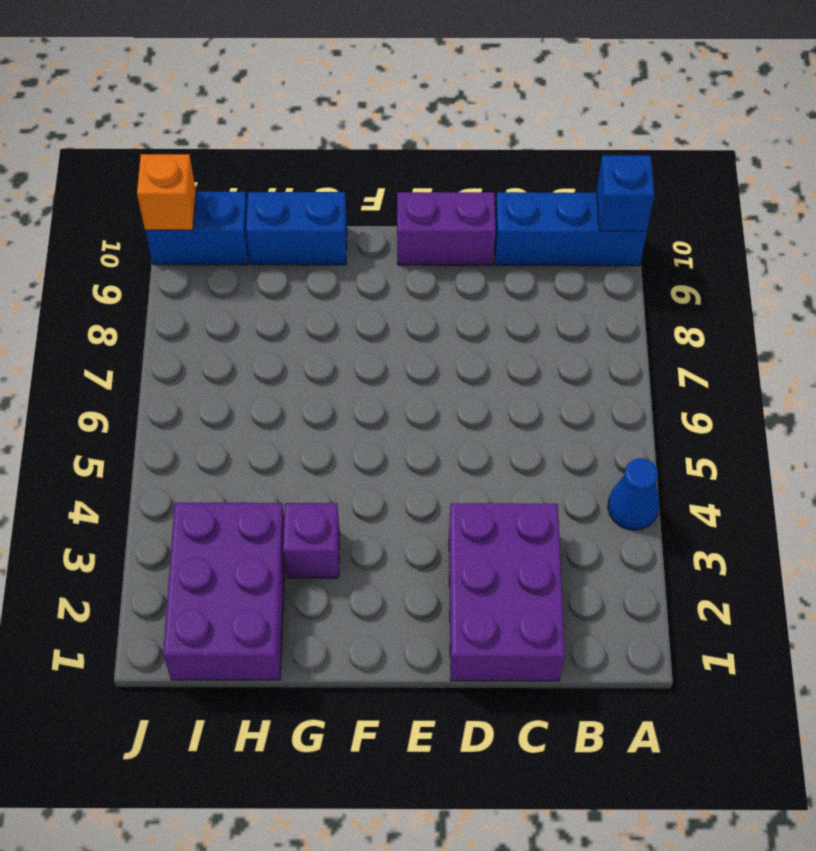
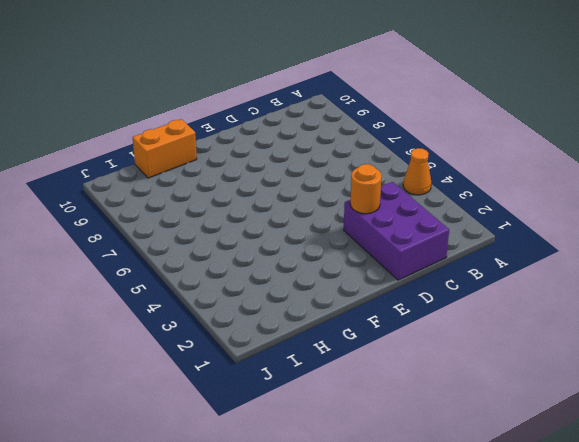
orange cone A4 level 1 -> blue cone A4 level 1
orange round brick D3 level 2 -> none
orange brick G10:H10 level 1 -> blue brick G10:H10 level 1
none -> blue brick A10:C10 level 1
none -> purple brick D10:E10 level 1

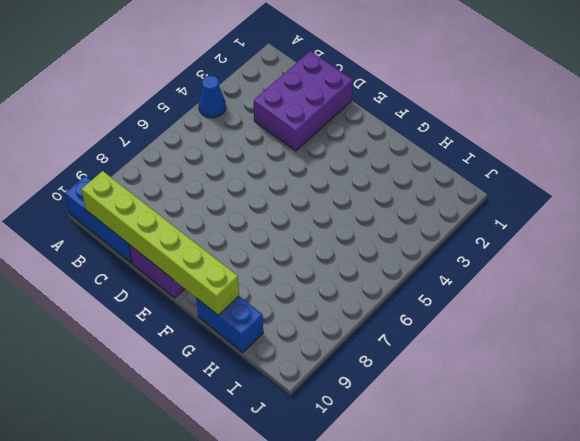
lime brick B10:G10 level 2 -> none
none -> purple brick G3 level 1
none -> purple brick H1:I3 level 1

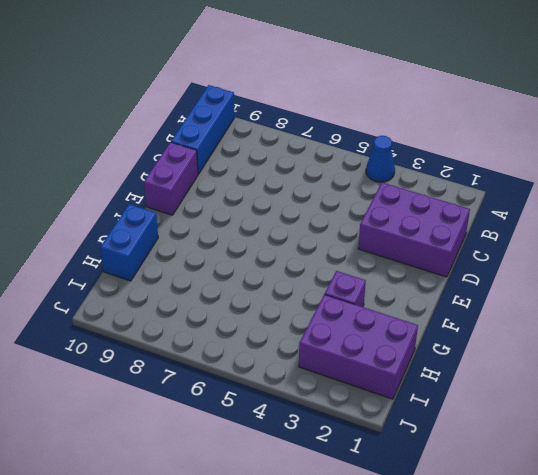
none -> blue brick I10:J10 level 1
none -> blue brick A10 level 2

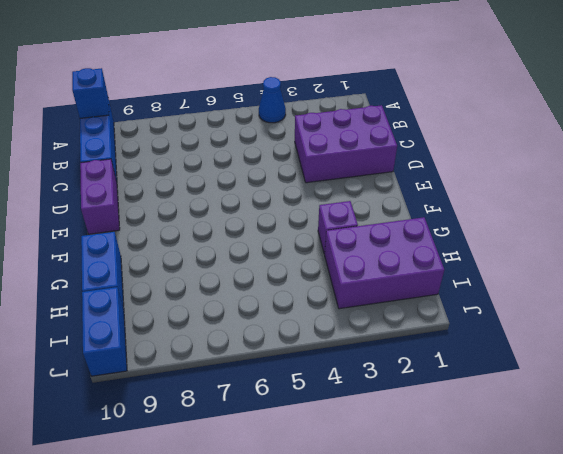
none -> orange brick J10 level 2

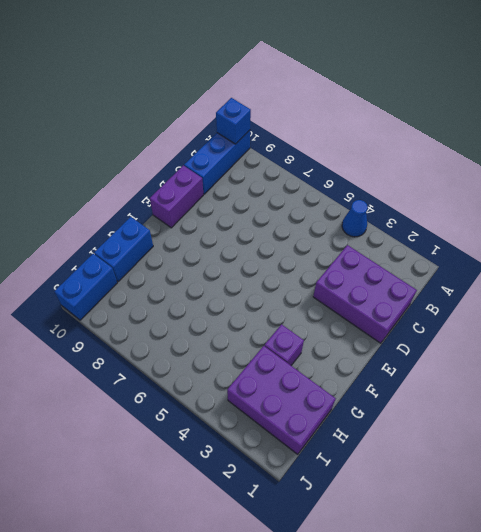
none -> orange brick J10 level 2

